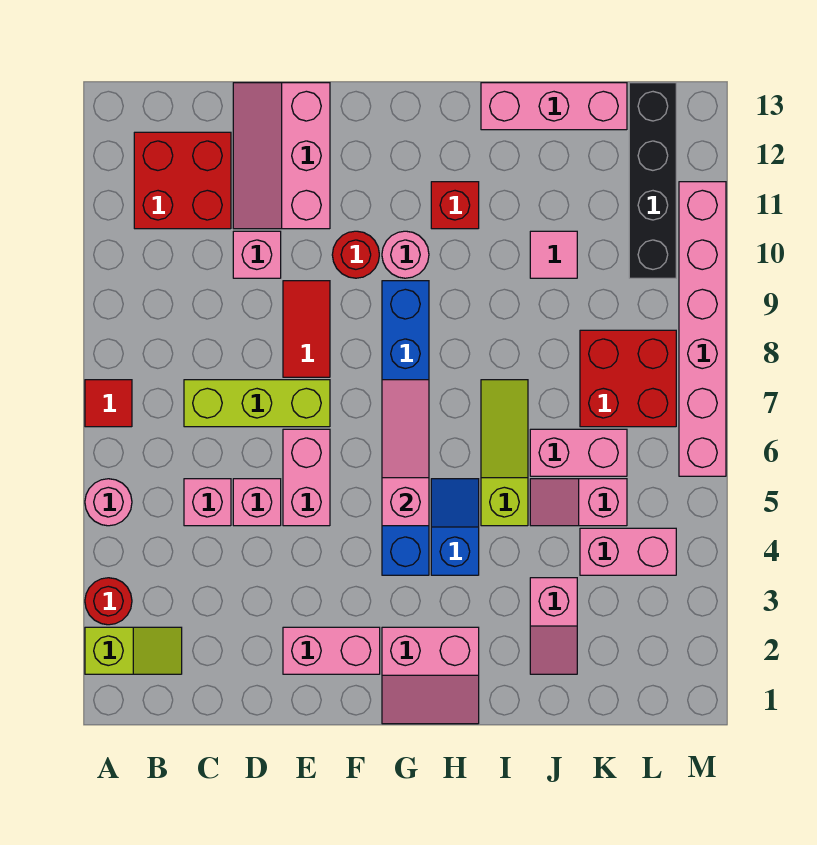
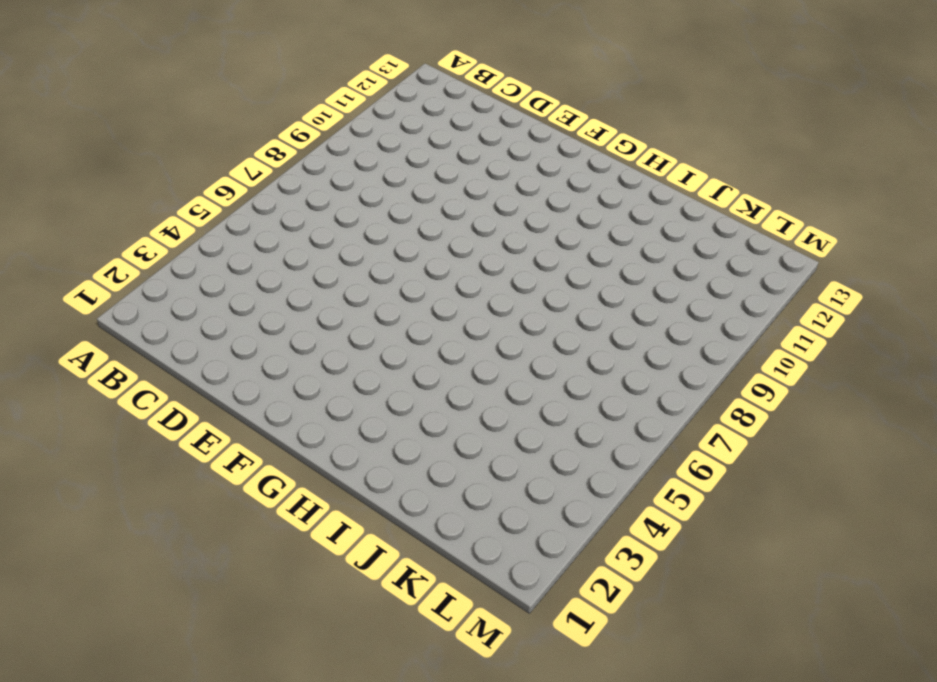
none -> lime slope A2:B2 level 1 top A
none -> red round brick A3 level 1
none -> pink round brick A5 level 1
none -> red tile A7 level 1

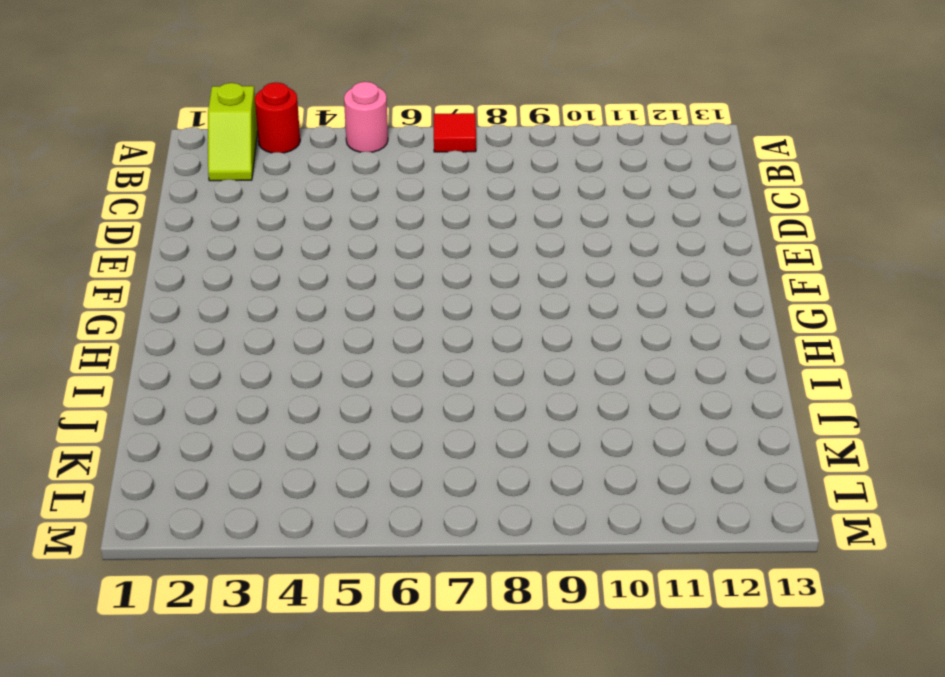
none -> red brick B11:C12 level 1
none -> pink brick C5 level 1
none -> lime brick C7:E7 level 1
none -> pink brick D5 level 1

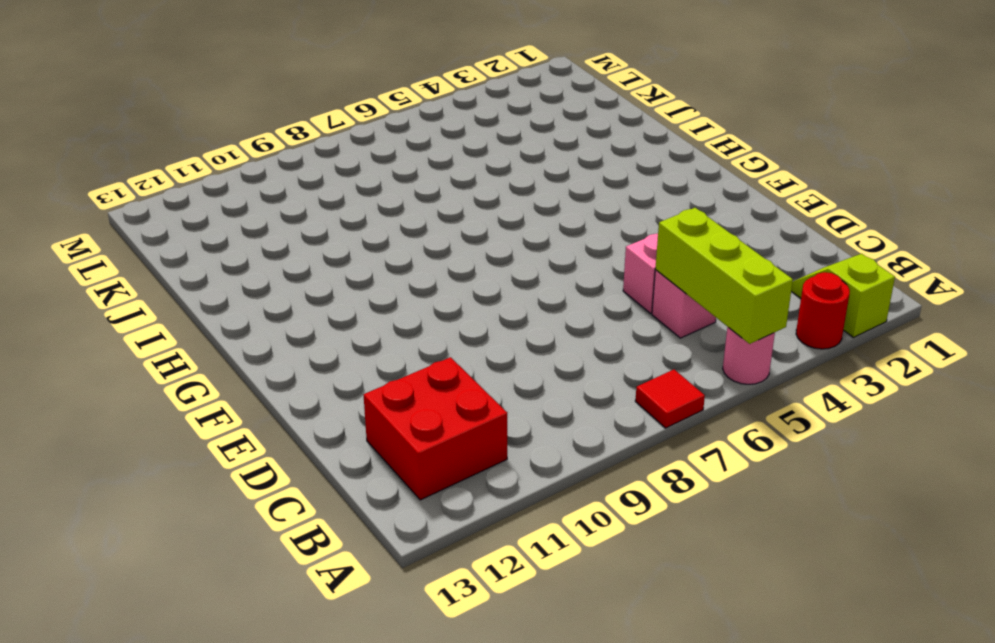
lime brick A5:C5 level 2 -> lime brick C7:E7 level 1
none -> pink brick D10 level 1
none -> pink slope D11:E13 level 1 top E
none -> pink brick E2:F2 level 1
none -> pink brick E5:E6 level 1

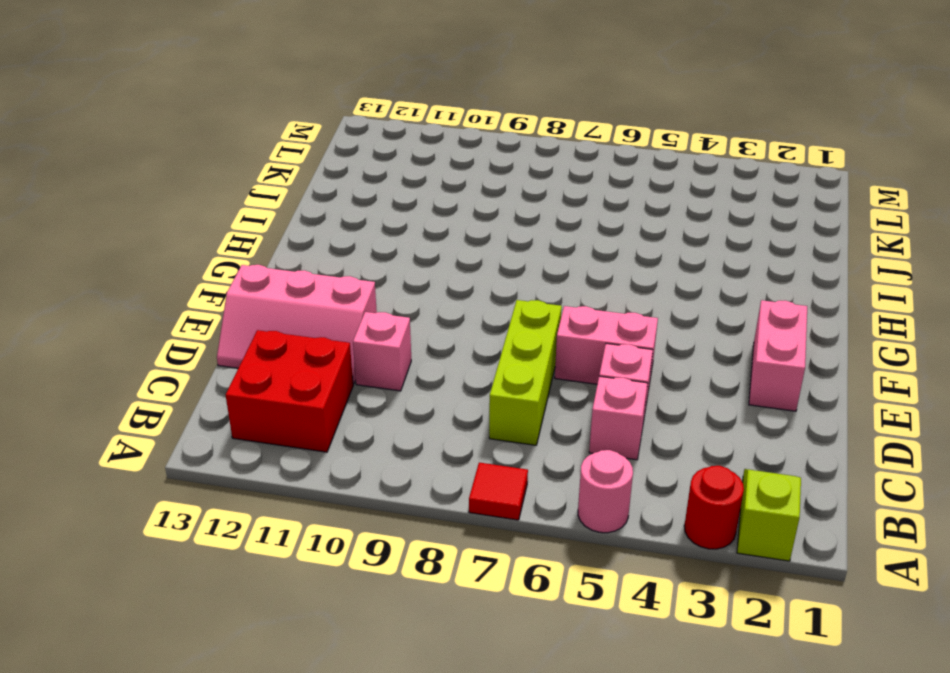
none -> red tile E8:E9 level 1
none -> red round brick F10 level 1
none -> pink slope G1:H2 level 1 top 2
none -> blue brick G4:G9 level 1

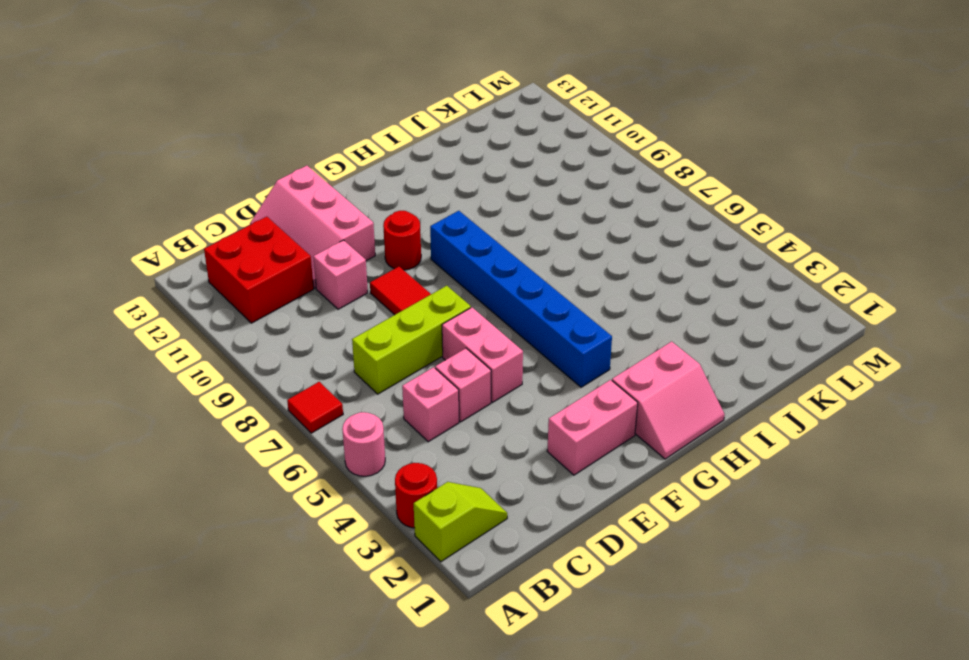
none -> pink round brick G10 level 1
none -> blue slope H4:H5 level 1 top 4
none -> red brick H11 level 1
none -> lime slope I5:I7 level 1 top 5

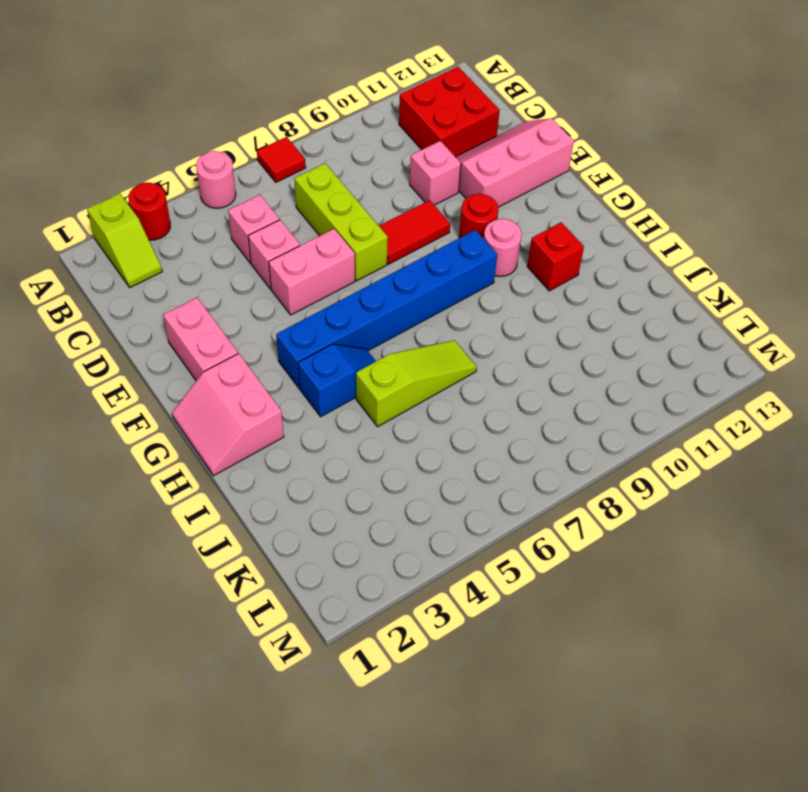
none -> pink brick I13:K13 level 1
none -> pink slope J2:J3 level 1 top 3
none -> pink slope J5:K5 level 1 top K
none -> pink brick J6:K6 level 1

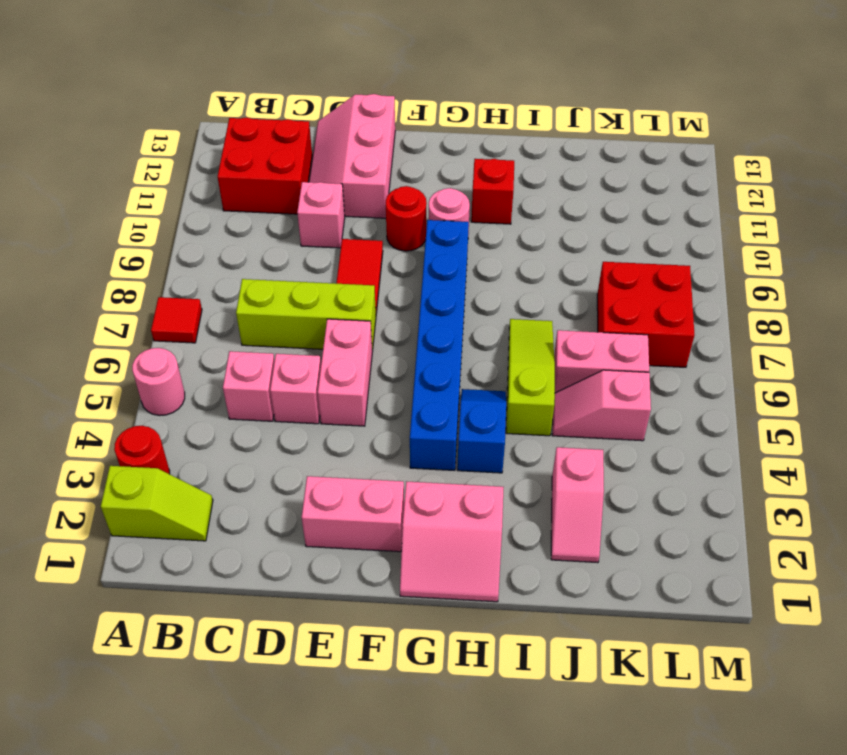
none -> pink brick I13:K13 level 1
none -> pink tile J10 level 1
none -> pink brick K4:L4 level 1
none -> black brick L10:L13 level 1

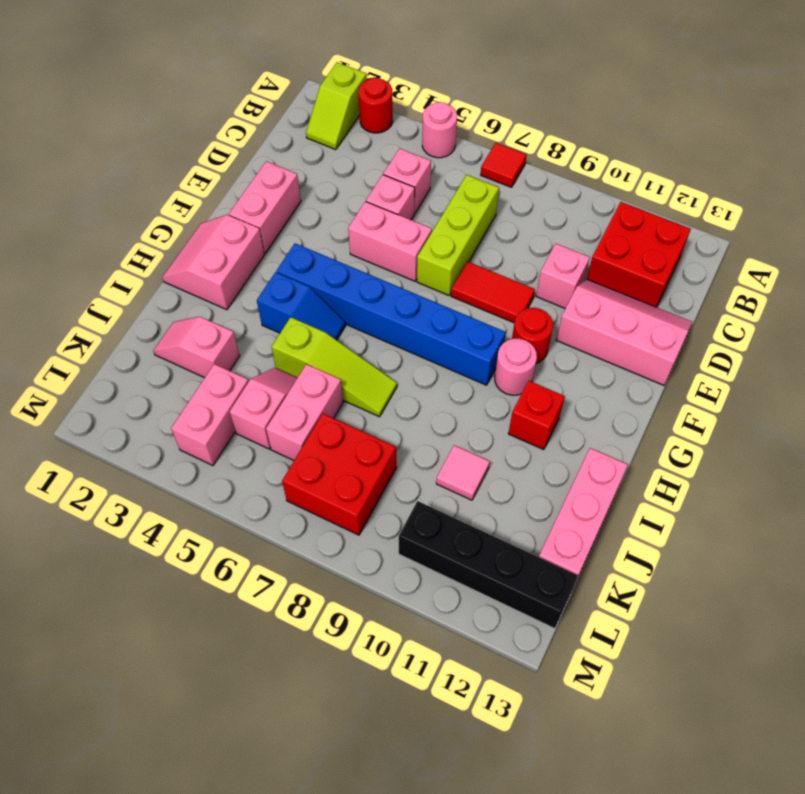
none -> pink brick M6:M11 level 1
none -> pink slope G5:G7 level 2 top 5

